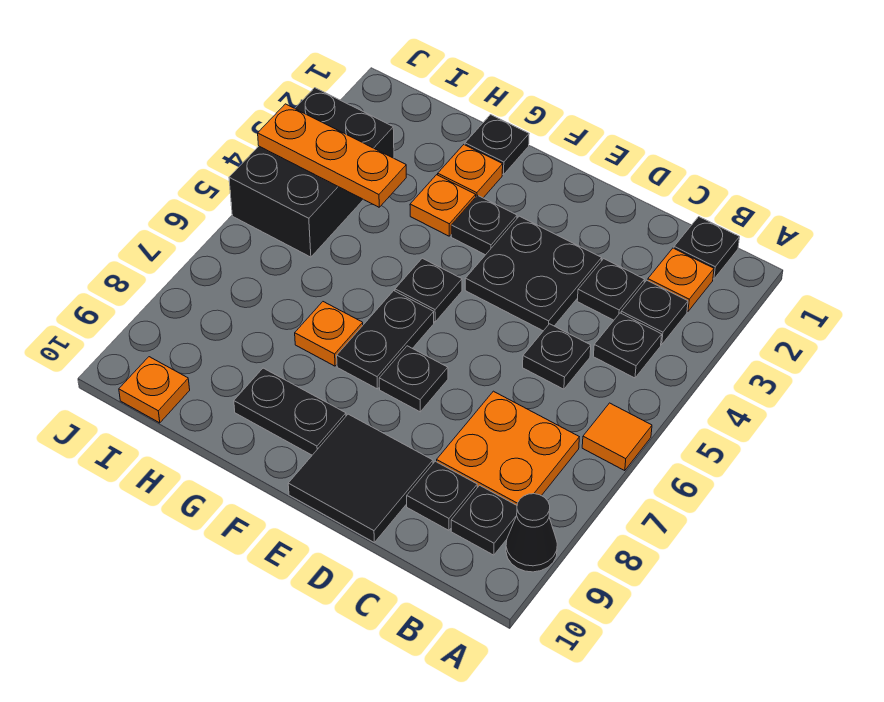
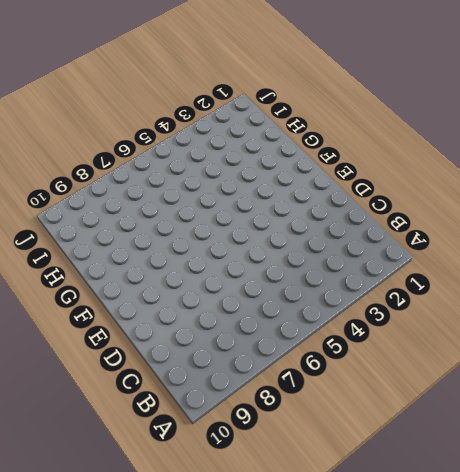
none -> orange tile A6 level 1
none -> black cone A9 level 1
none -> black plate B1 level 1

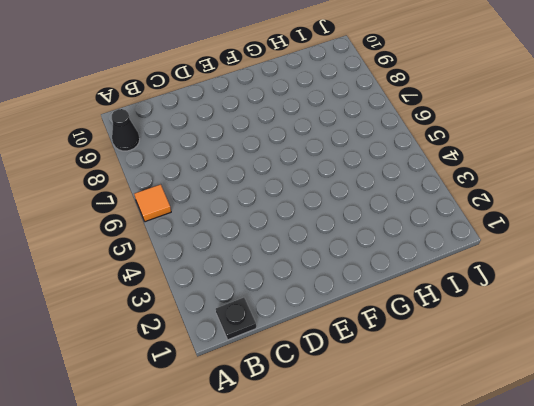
none -> orange plate B2 level 1
none -> black plate B3 level 1
none -> black plate B4 level 1

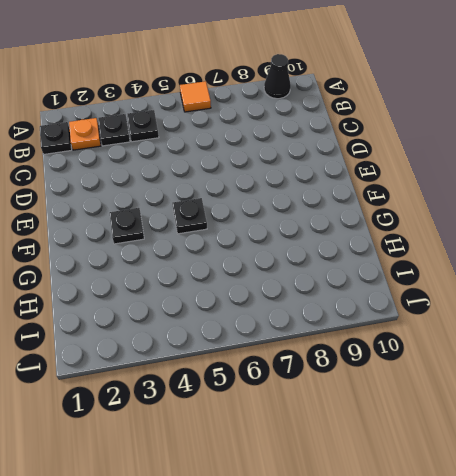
none -> orange plate B7:C8 level 1
none -> black plate B9 level 1
none -> black plate C3 level 1

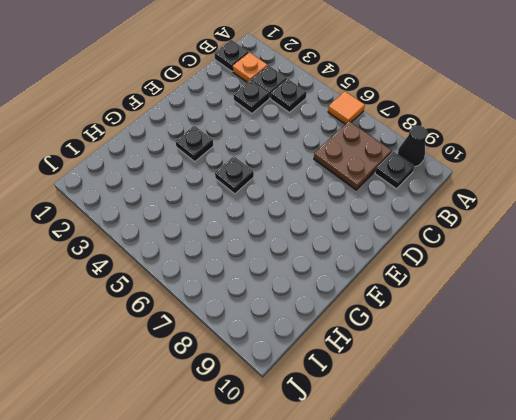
brown plate B7:C8 level 1 -> orange plate B7:C8 level 1
none -> black plate C5 level 1
none -> black plate C9 level 1
none -> black plate D3:E4 level 1

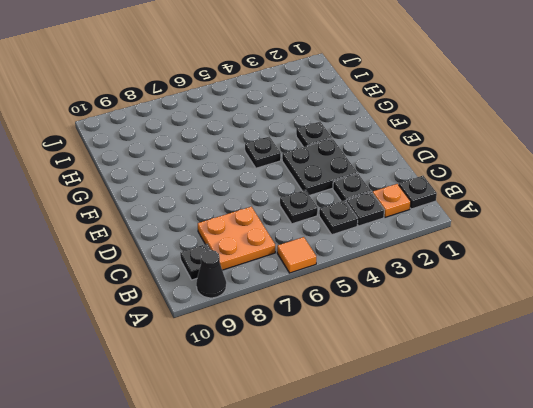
none -> black plate C9 level 1
none -> black tile D9:E10 level 1
none -> black plate E7 level 1

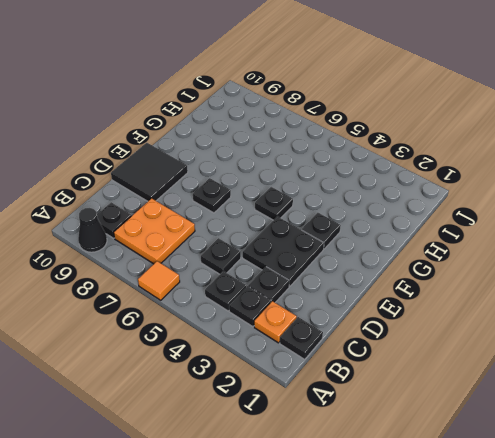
none -> black plate C9 level 1
none -> black plate F6:F7 level 1
none -> black plate F9:G9 level 1

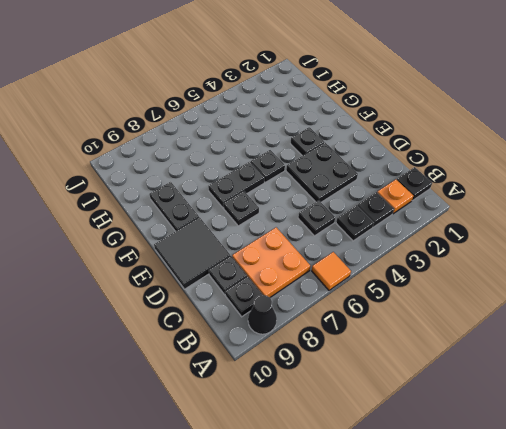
none -> black plate C3 level 1
none -> black plate G1 level 1
none -> orange plate G2 level 1

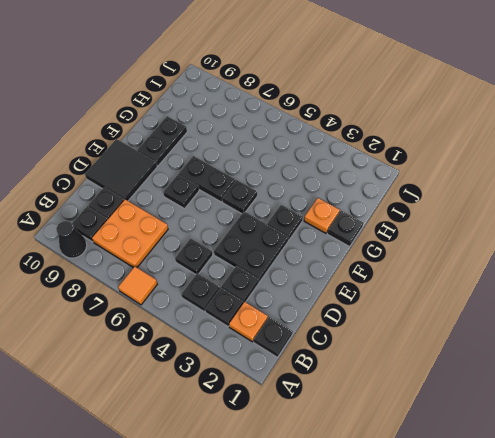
none -> orange plate G3 level 1
none -> orange plate G7 level 1
none -> black brick I3:J5 level 1

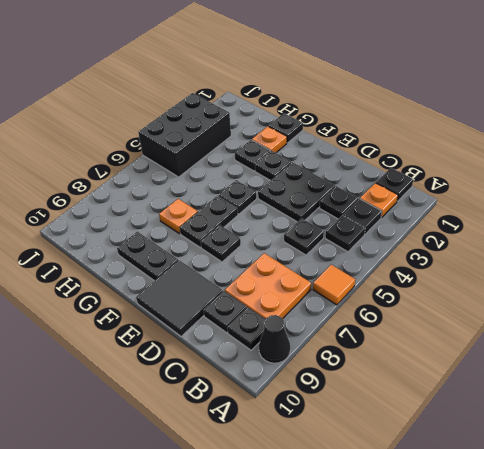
black plate G3 level 1 -> orange plate G3 level 1
none -> orange plate I10 level 1
none -> orange plate H4:J4 level 2

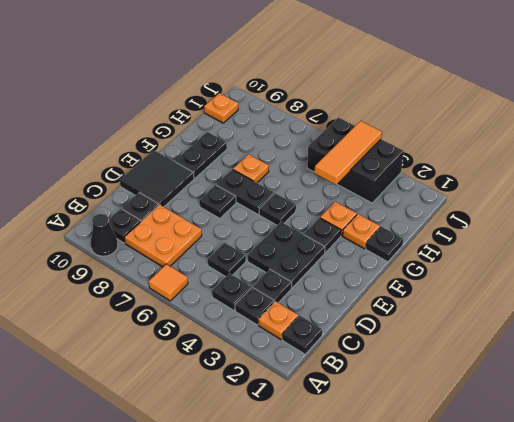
orange tile H4:J4 level 2 -> orange plate H4:J4 level 2

